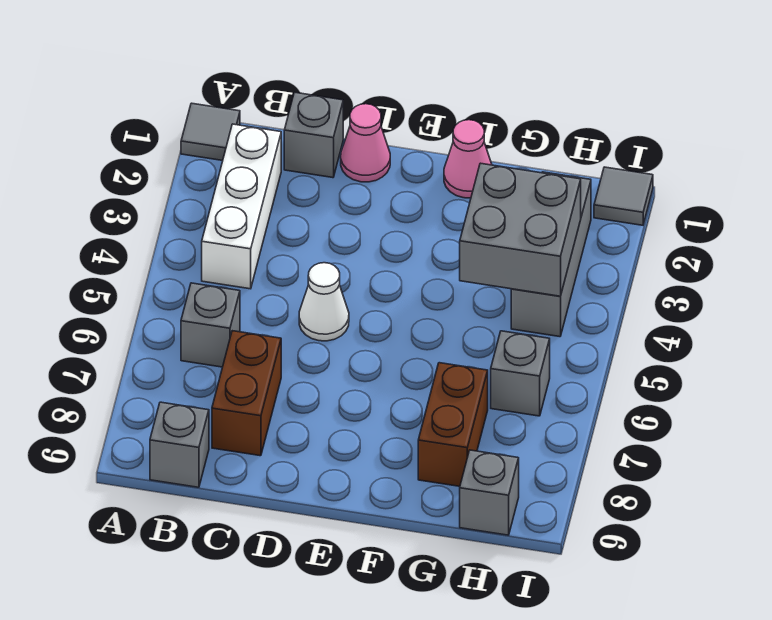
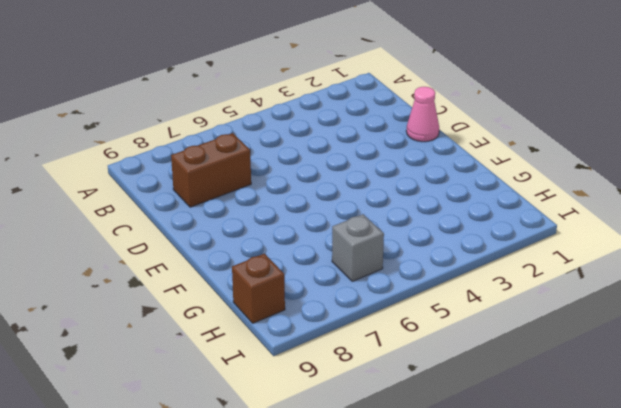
brown brick H9 level 1 -> grey brick H9 level 1
none -> grey tile A1 level 1
none -> white brick B2:B4 level 1
none -> grey brick B6 level 1

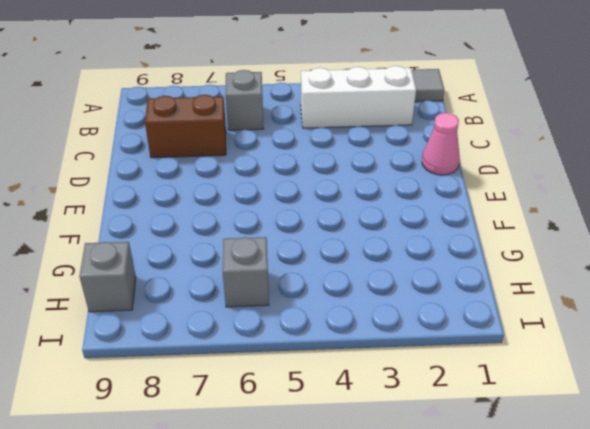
none -> grey brick B9 level 1
none -> grey brick C1 level 1
none -> white cone D5 level 1

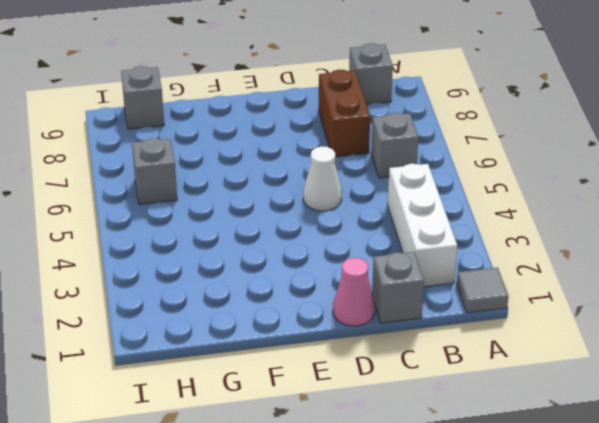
none -> pink cone F1 level 1
none -> brown brick G7:G8 level 1
none -> grey brick H2:H4 level 1

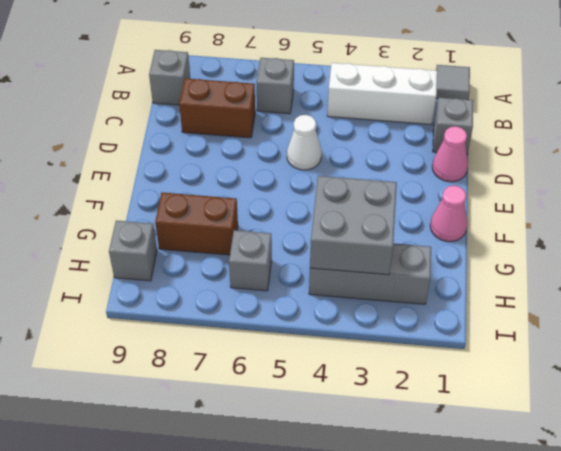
none -> grey tile I1 level 1

